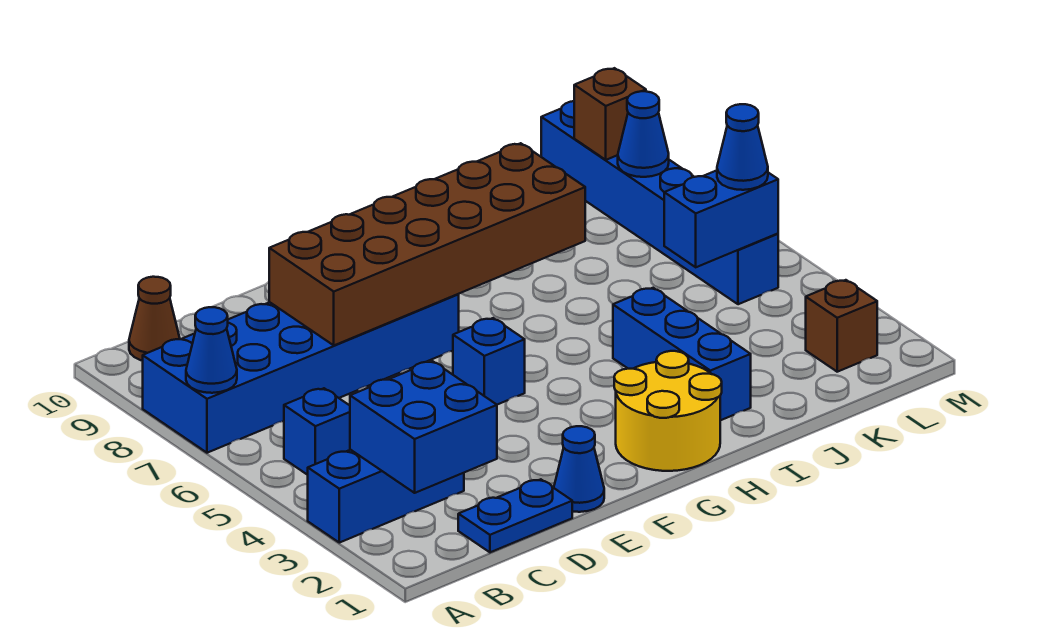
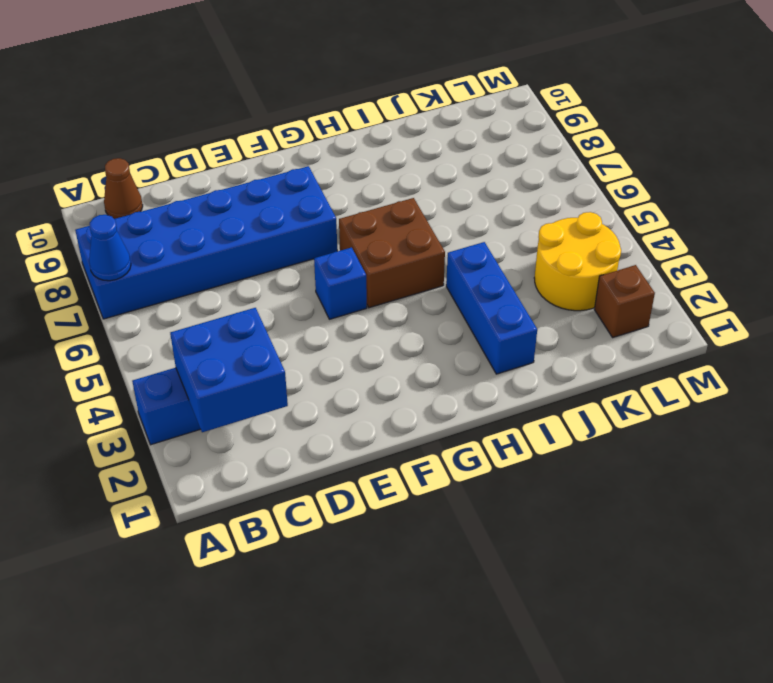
brown brick G5:H6 level 1 -> none
yellow round brick K3:L4 level 1 -> yellow round brick G1:H2 level 1
none -> blue brick B5 level 1
none -> blue plate C1:D1 level 1
none -> blue cone E1 level 1

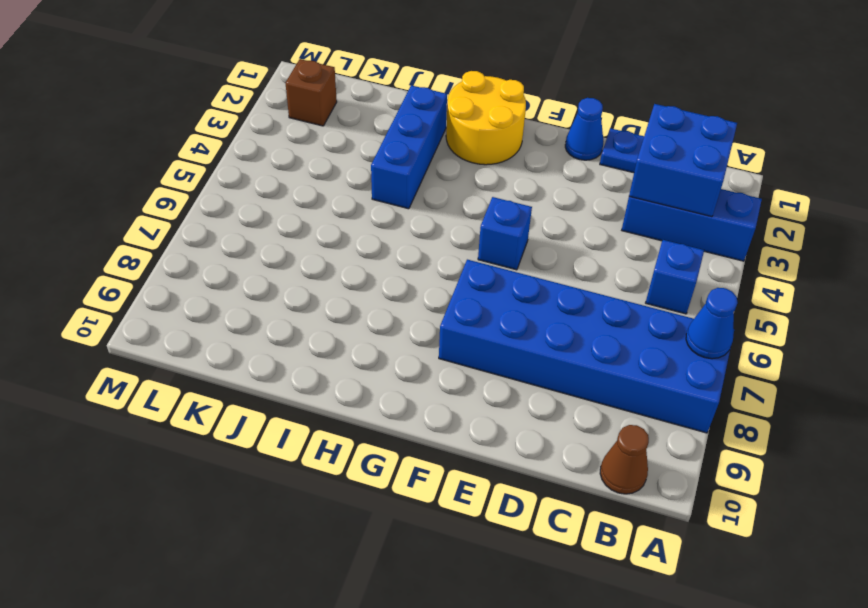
none -> blue brick L5:L10 level 1
none -> brown brick D7:I8 level 2
none -> blue brick K5:L5 level 2

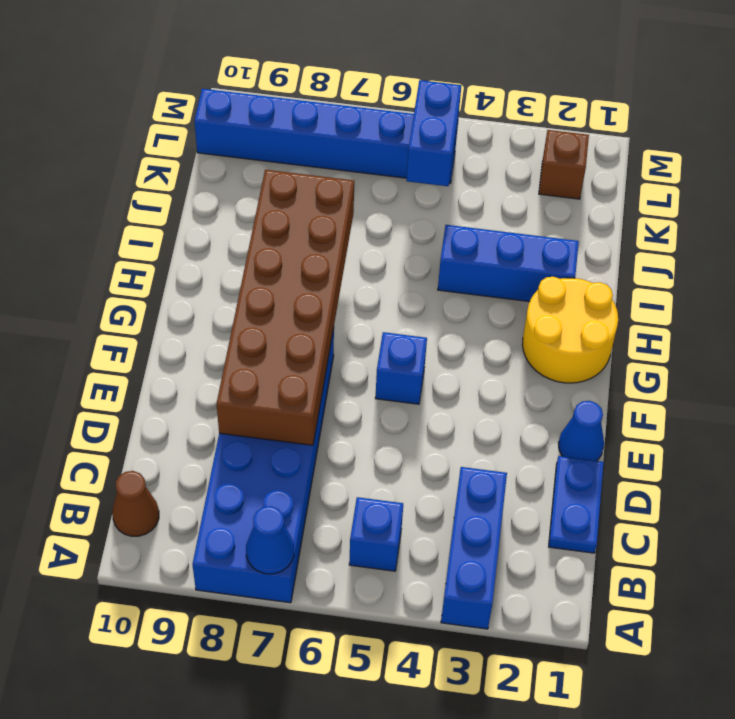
none -> blue brick B2:C3 level 2
none -> blue cone L8 level 2
none -> brown brick L9 level 2

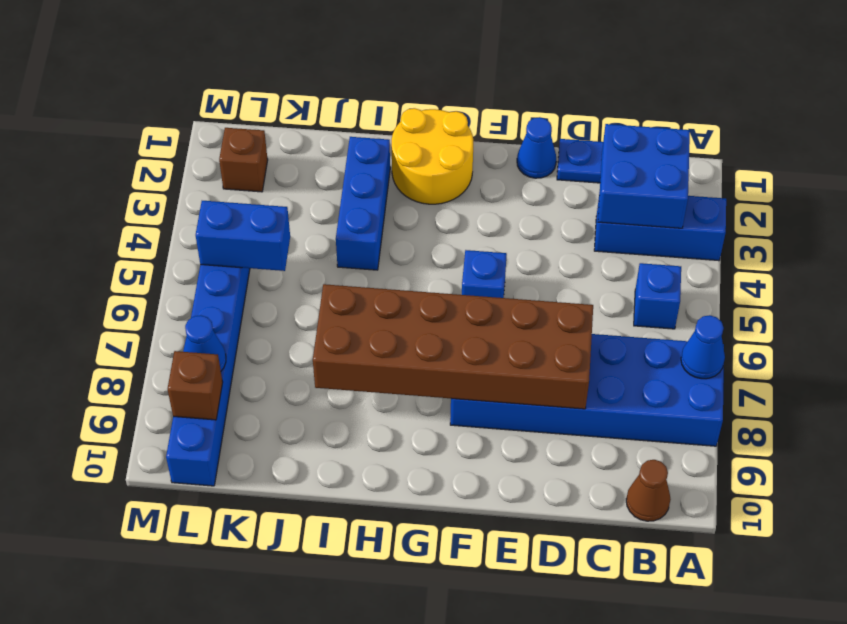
none -> blue cone L5 level 3

